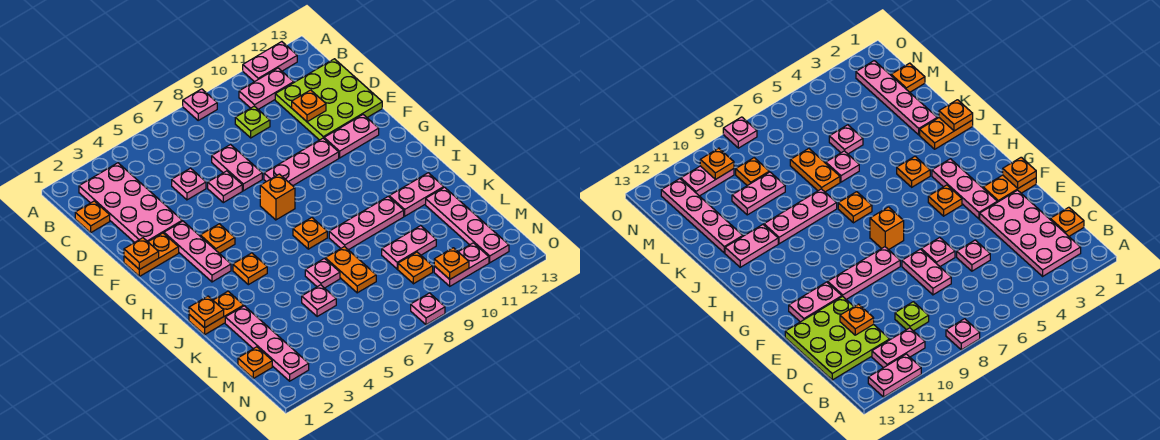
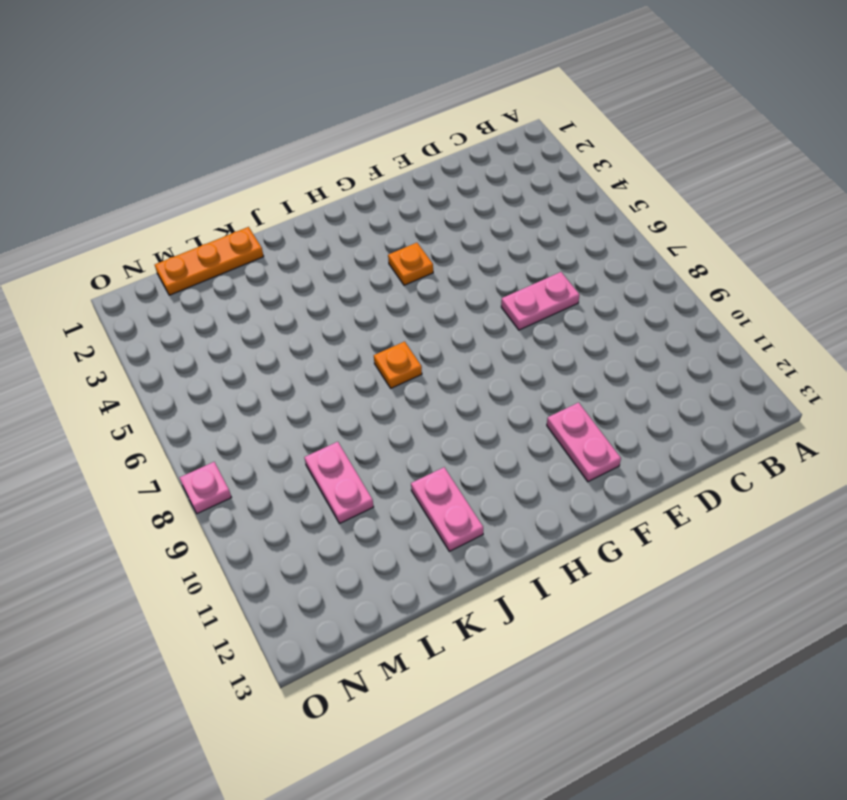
orange plate K1:M1 level 1 -> orange plate M1 level 1
none -> pink plate A8 level 1
none -> pink plate A11:A12 level 1
none -> pink plate B2:E3 level 1
none -> pink plate B10:B11 level 1

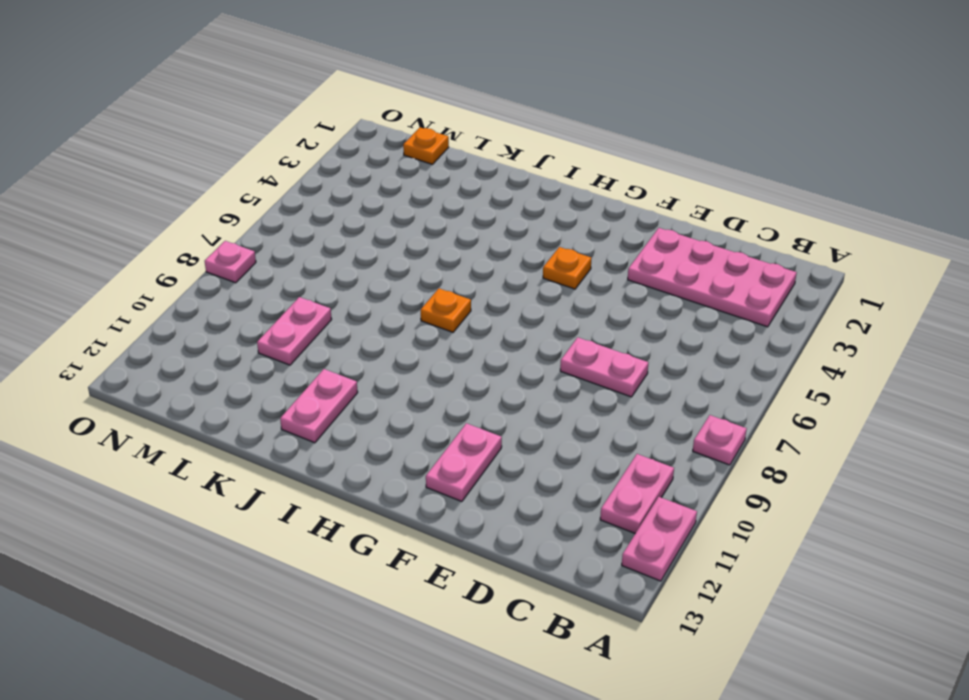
none -> orange plate C1 level 1
none -> lime plate C9 level 1
none -> lime plate C11:E13 level 1
none -> pink plate D5 level 1

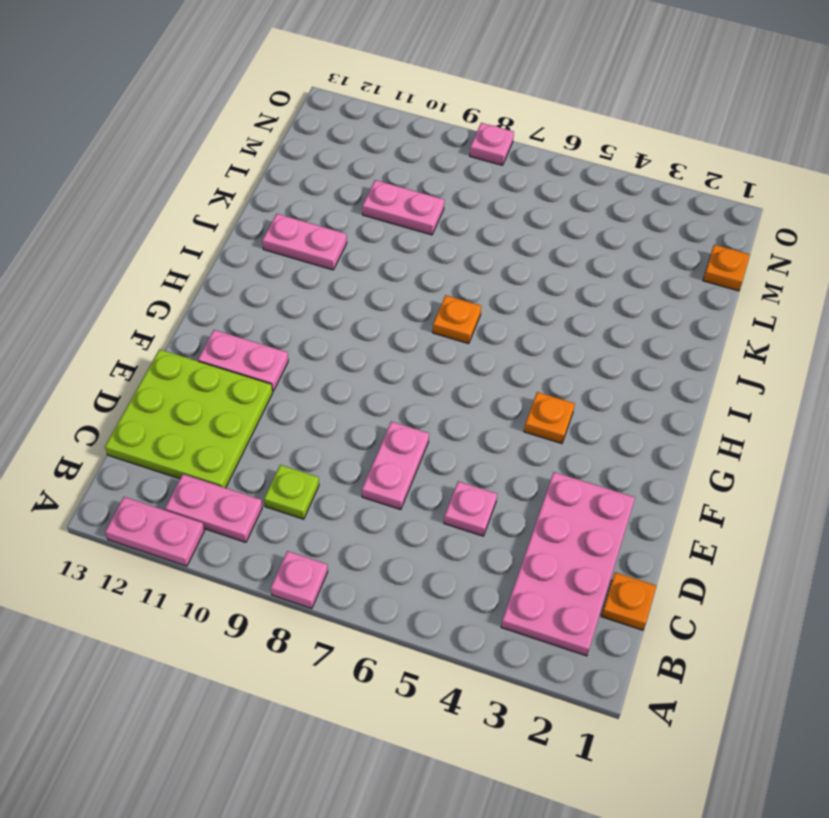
none -> pink plate E6 level 1
none -> orange plate F1:F2 level 1
none -> pink plate F3:H3 level 1
none -> pink plate F8:F10 level 1

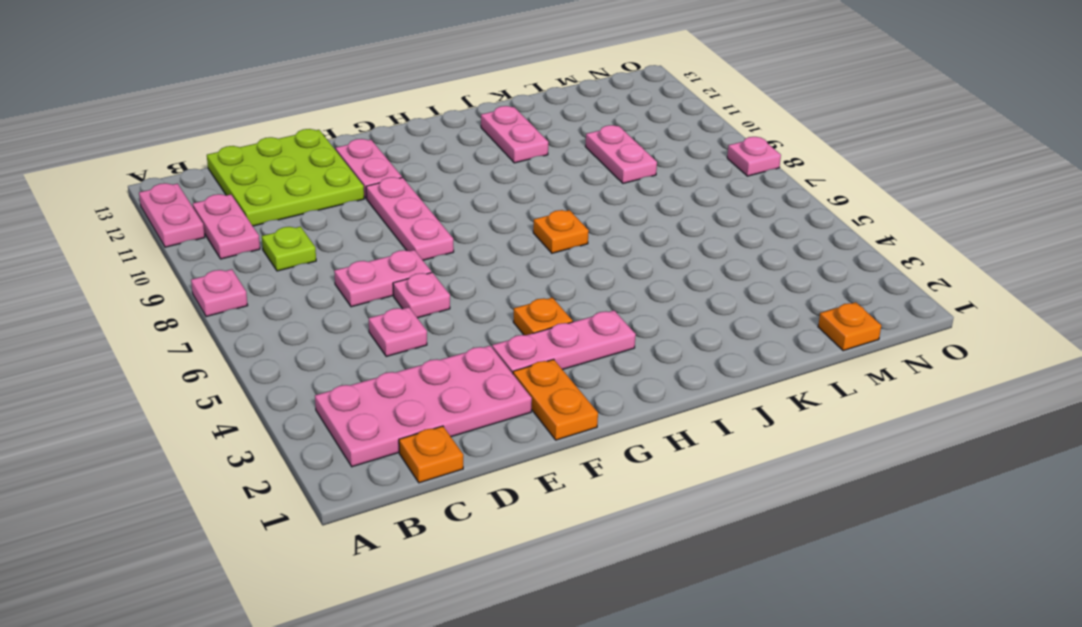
none -> orange brick G7 level 1
none -> orange plate I4 level 1
none -> orange plate J1:J2 level 1
none -> pink plate J8:J10 level 1

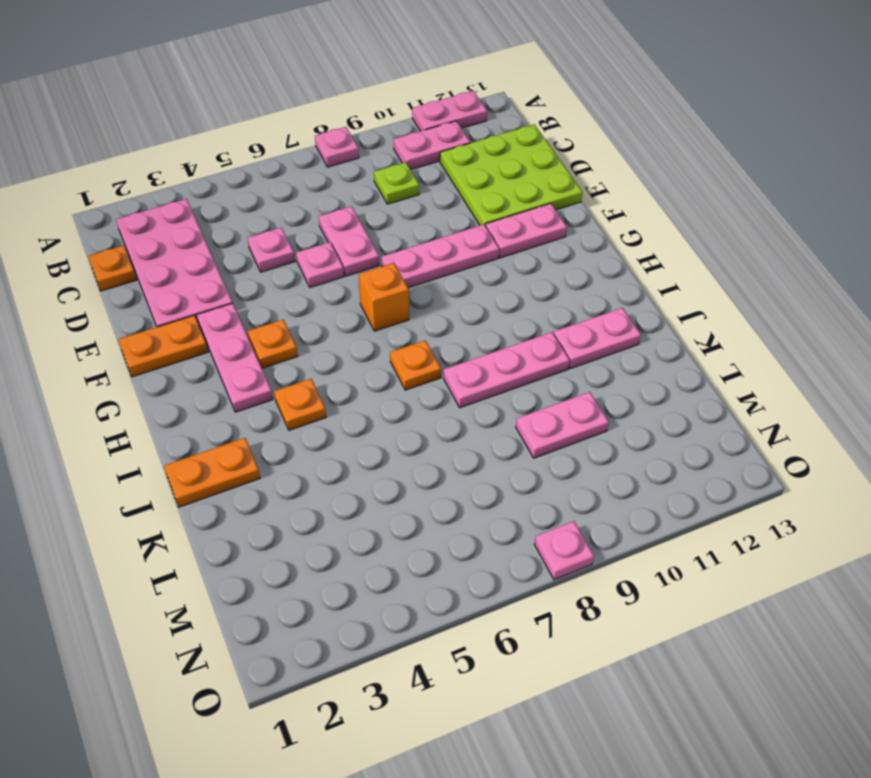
none -> pink plate K2:N2 level 1
none -> pink plate K6 level 1
none -> orange plate K7:L7 level 1
none -> pink plate K12:N12 level 1

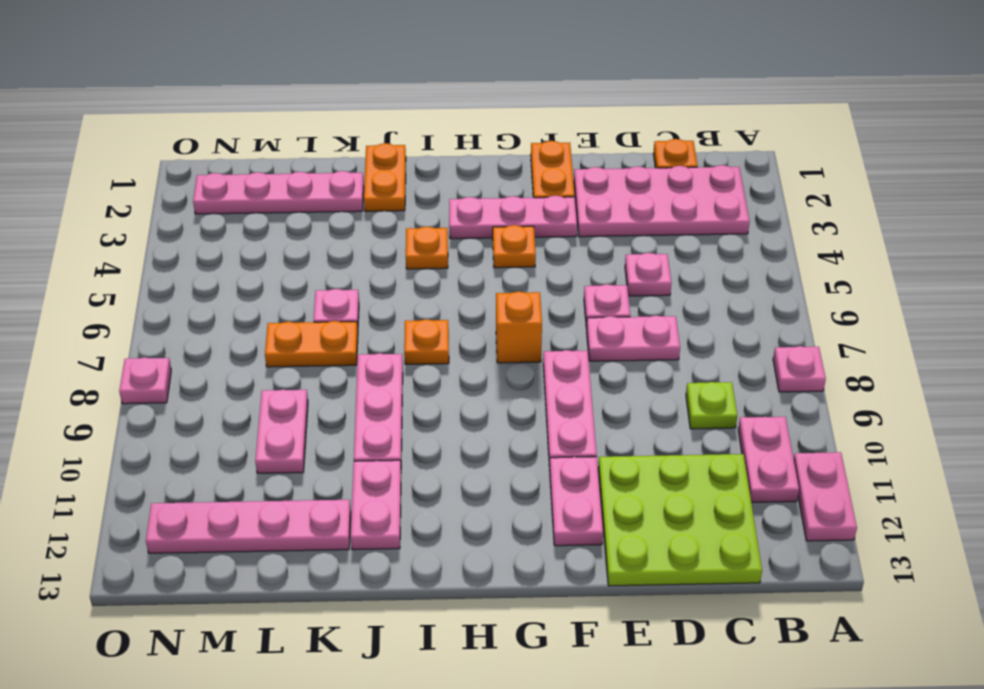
none -> pink plate L5 level 1
none -> orange plate M1 level 1
none -> orange plate M9 level 1
none -> pink plate N10:N11 level 1

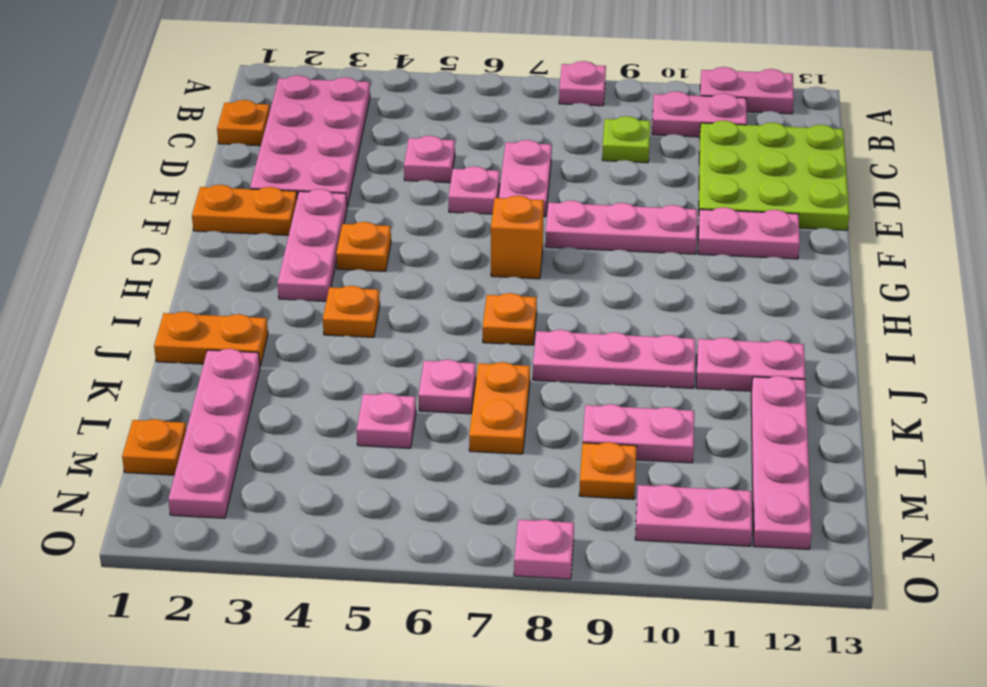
none -> orange plate D11 level 2
none -> orange plate F1 level 2
none -> orange plate J1 level 2
none -> orange plate N10 level 2

